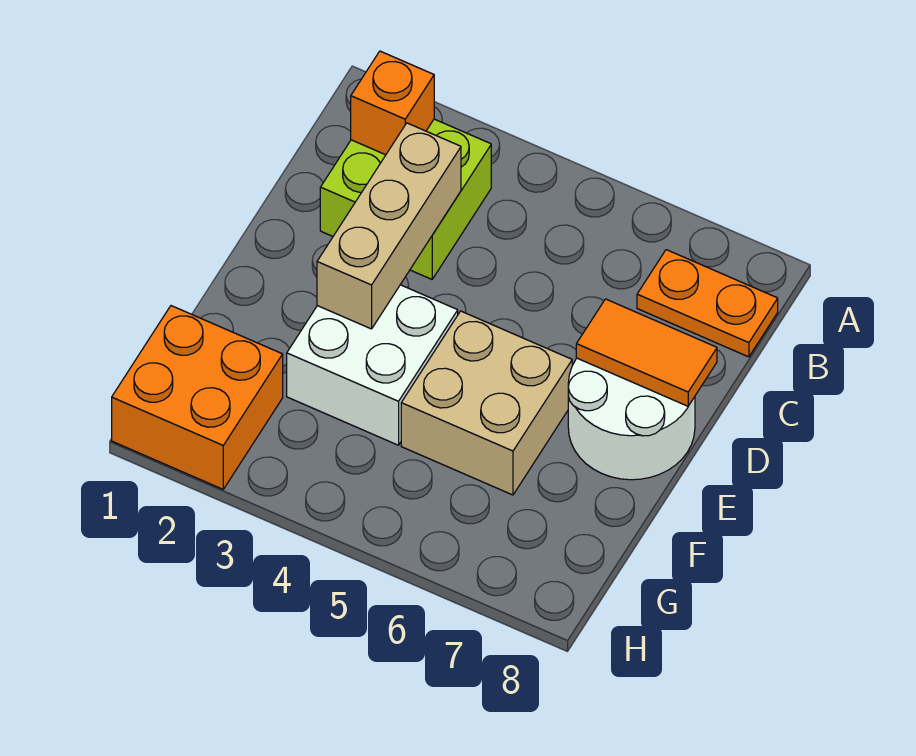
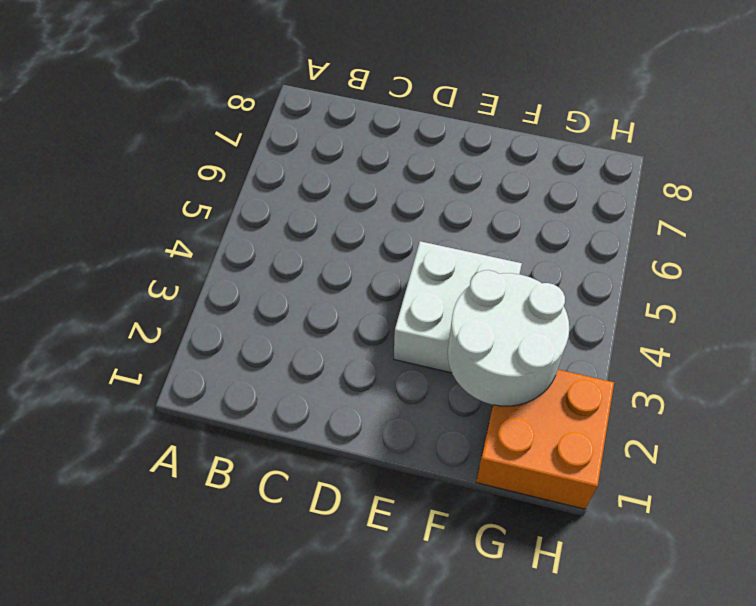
white round brick F2:G3 level 2 -> white round brick D7:E8 level 1
none -> lime brick B2:C3 level 1
none -> orange plate B7:B8 level 1

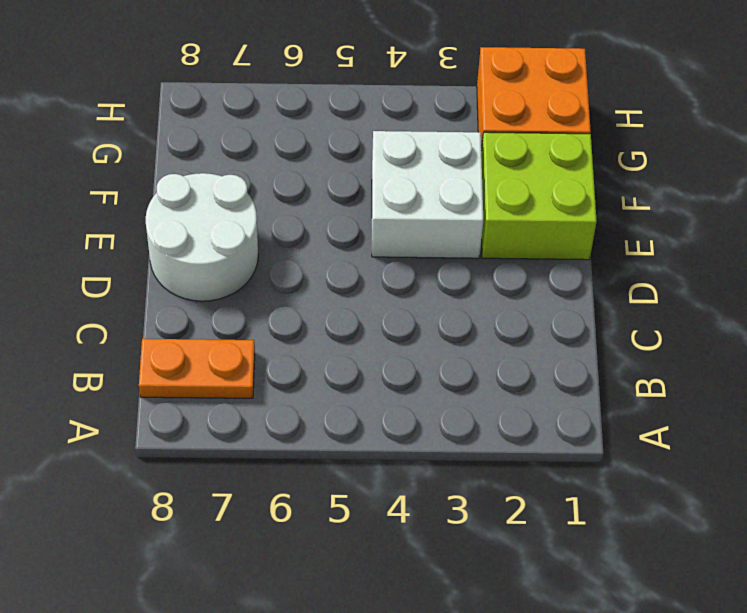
lime brick E1:F2 level 1 -> lime brick B2:C3 level 1
none -> tan brick E5:F6 level 1
none -> orange brick B2 level 2

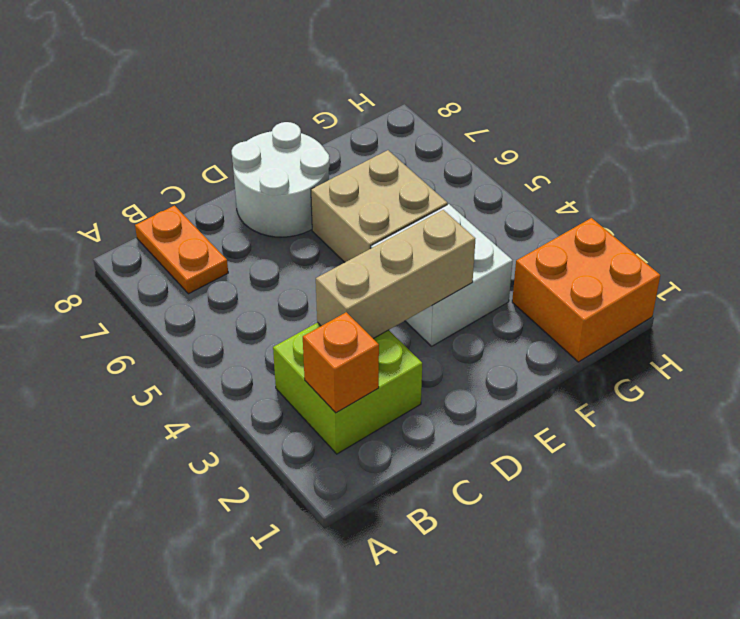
none -> orange tile D7:D8 level 2

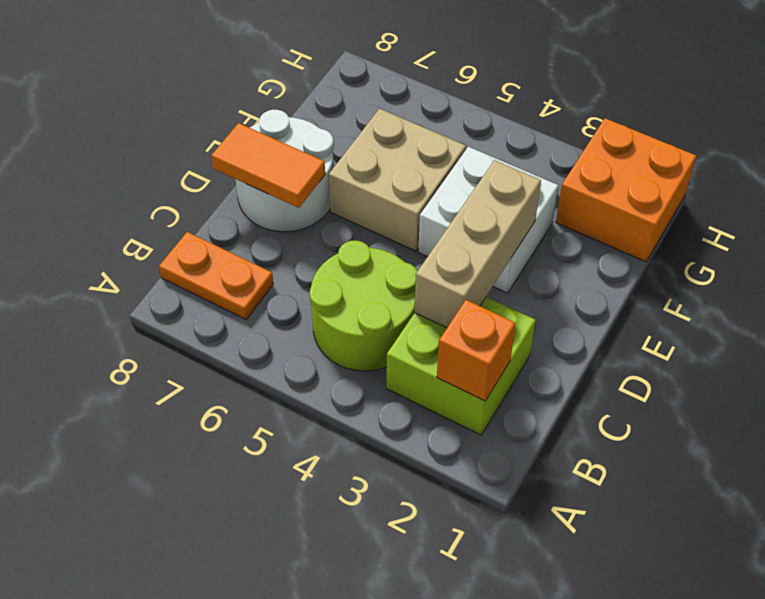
lime round brick B4:C5 level 1 -> none

